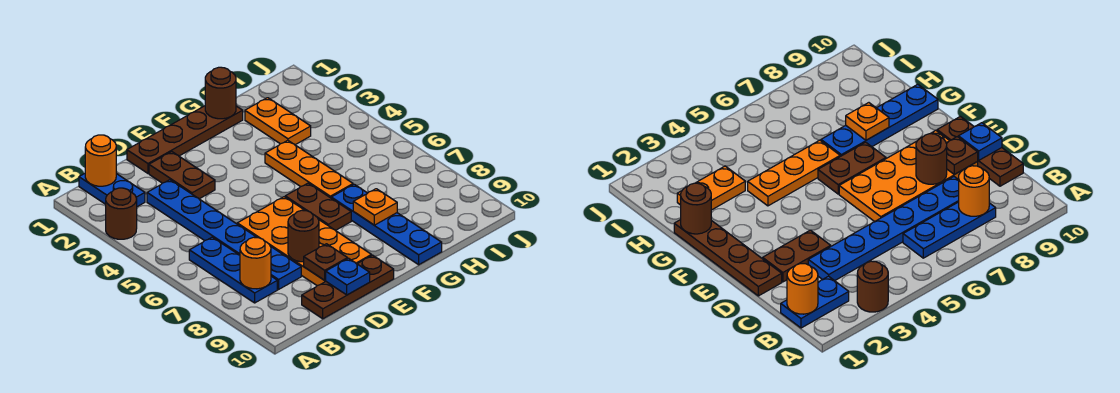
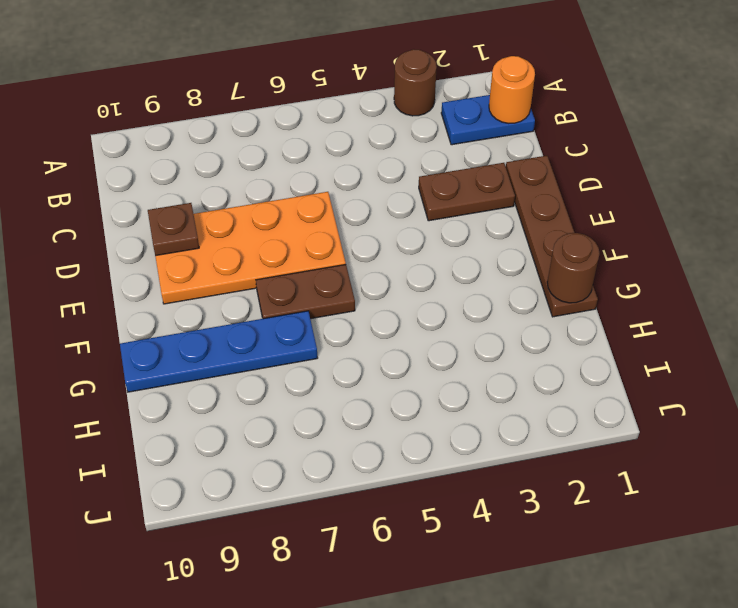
none -> blue plate B6:B8 level 1
none -> blue plate C3:C8 level 1
none -> brown plate C10:E10 level 1

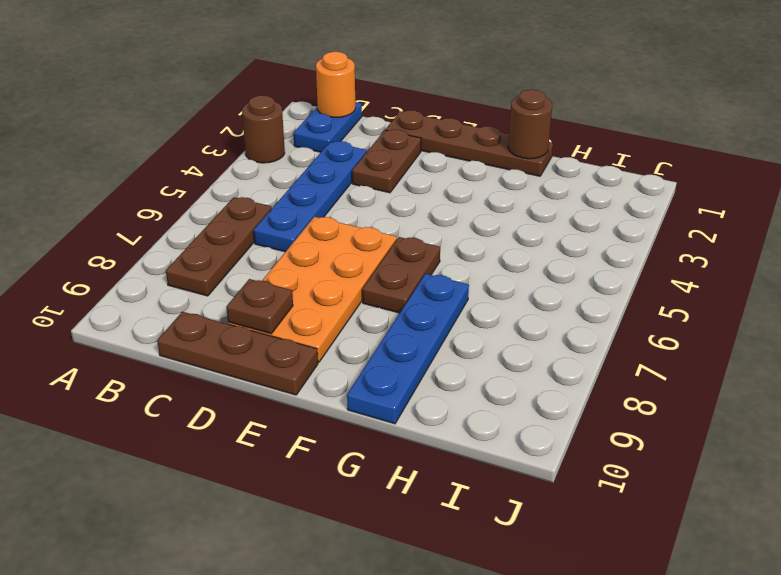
brown plate B6:B8 level 1 -> blue plate B6:B8 level 1
blue plate C3:C6 level 1 -> blue plate C3:C8 level 1
none -> orange plate G4:G6 level 1
none -> orange plate H2:H3 level 1
none -> orange round brick B8 level 2

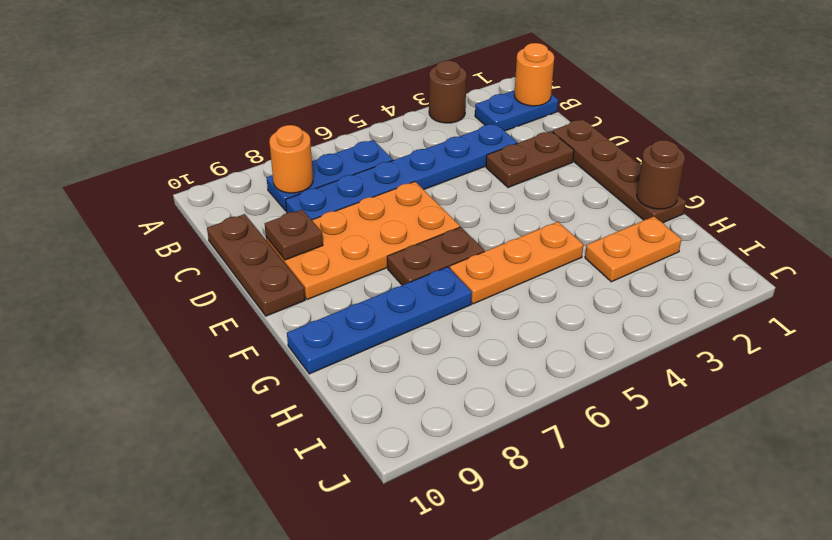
none -> brown round brick D8 level 2
none -> blue plate D10 level 2
none -> orange plate G8 level 2

